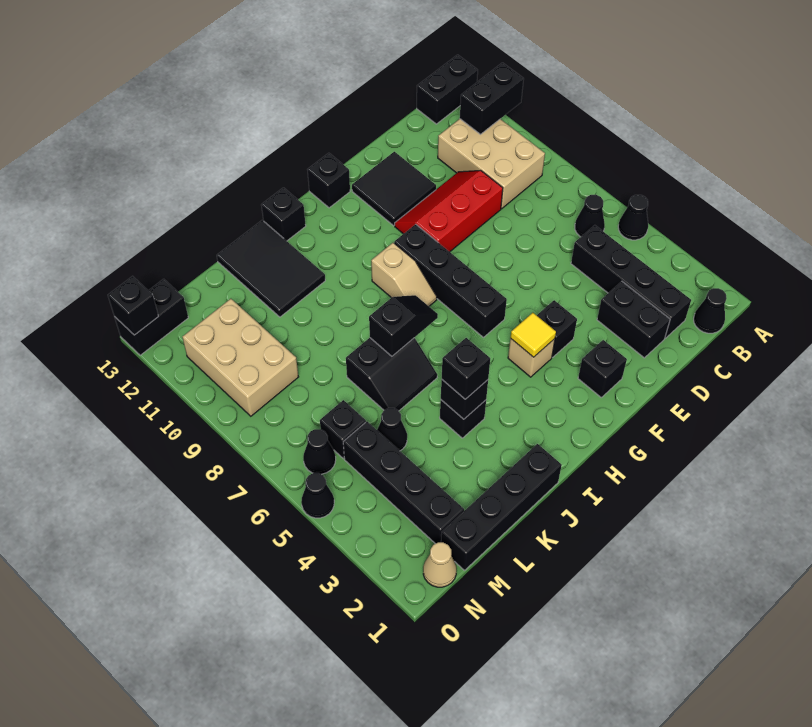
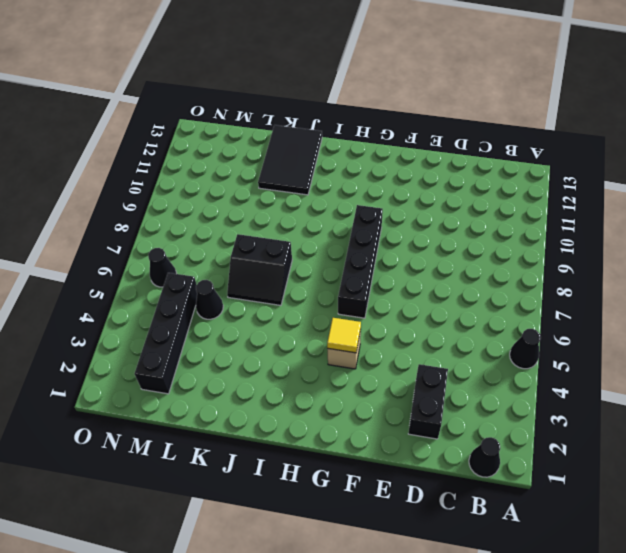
none -> black brick A13:B13 level 1
none -> black cone B6 level 1
none -> tan brick B9:C11 level 1
none -> black brick C2:C5 level 1

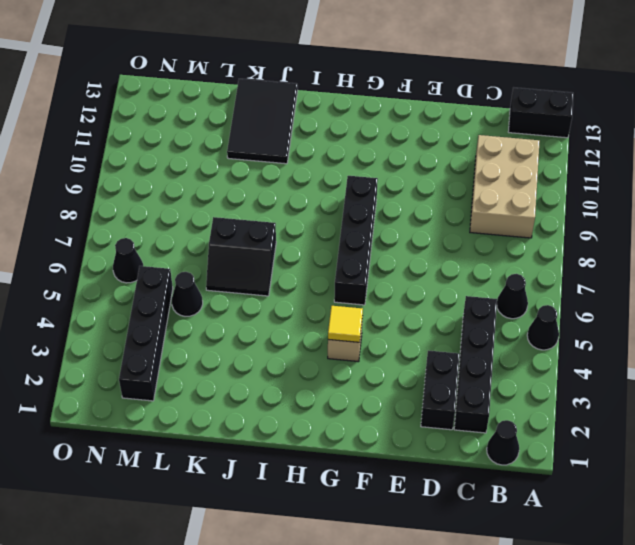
none -> red slope D9:F10 level 1 top 9
none -> black tile E11:F12 level 1
none -> black brick F2 level 1
none -> black brick F4 level 1

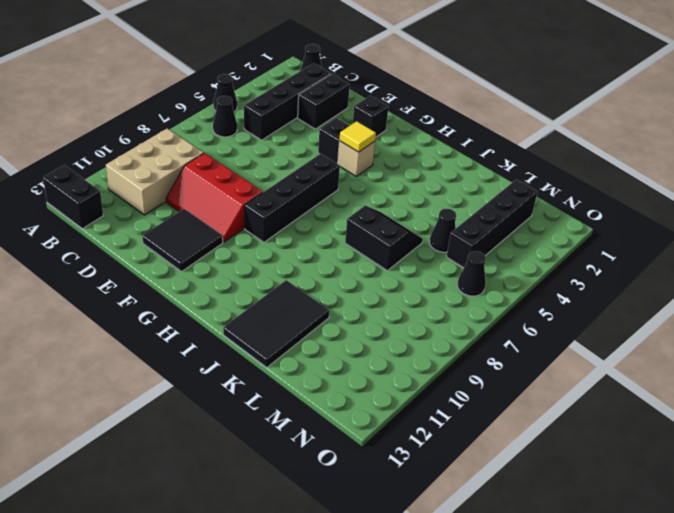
none -> black brick G13 level 1
none -> tan slope H8:H9 level 1 top 9
none -> black brick I13 level 1
none -> black brick J1:M1 level 1

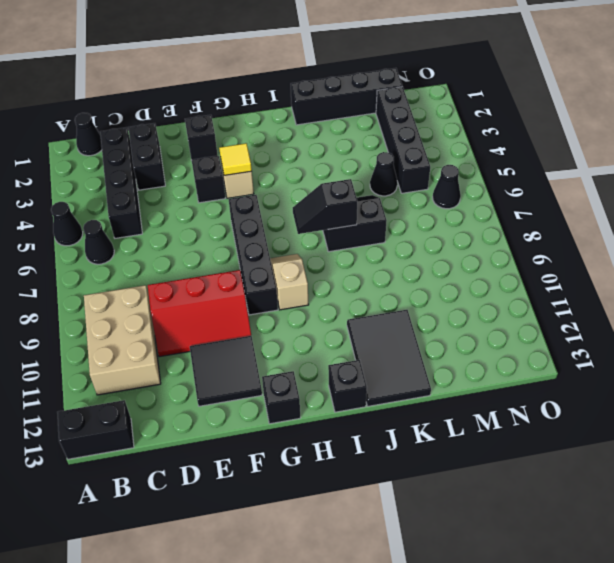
none -> black brick J4 level 1
none -> black brick M6 level 1
none -> tan brick M9:N11 level 1
none -> tan cone N1 level 1

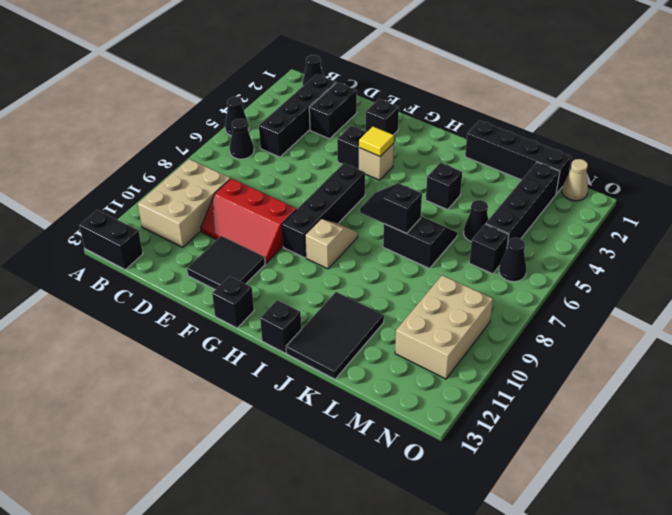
none -> black brick N13:O13 level 1
none -> black cone O5 level 1
none -> black brick A11:B11 level 2
none -> black brick J4 level 2

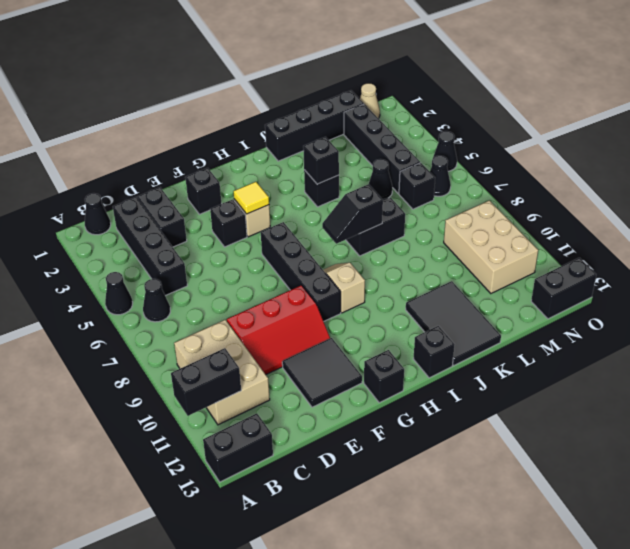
none -> black brick O13 level 2
none -> black brick J4 level 3

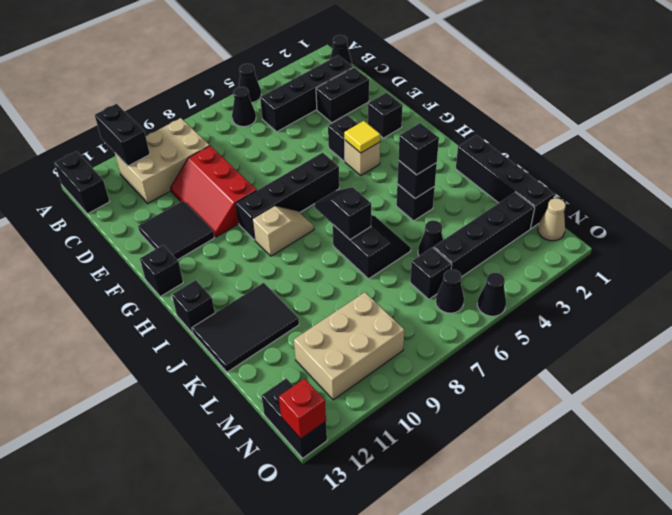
red brick O13 level 2 -> black brick O13 level 2

